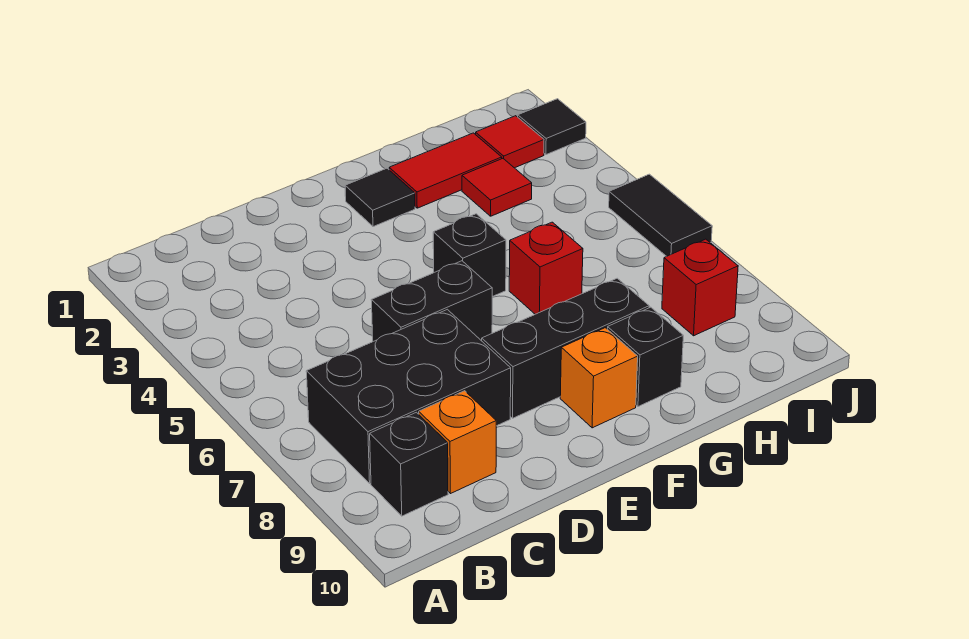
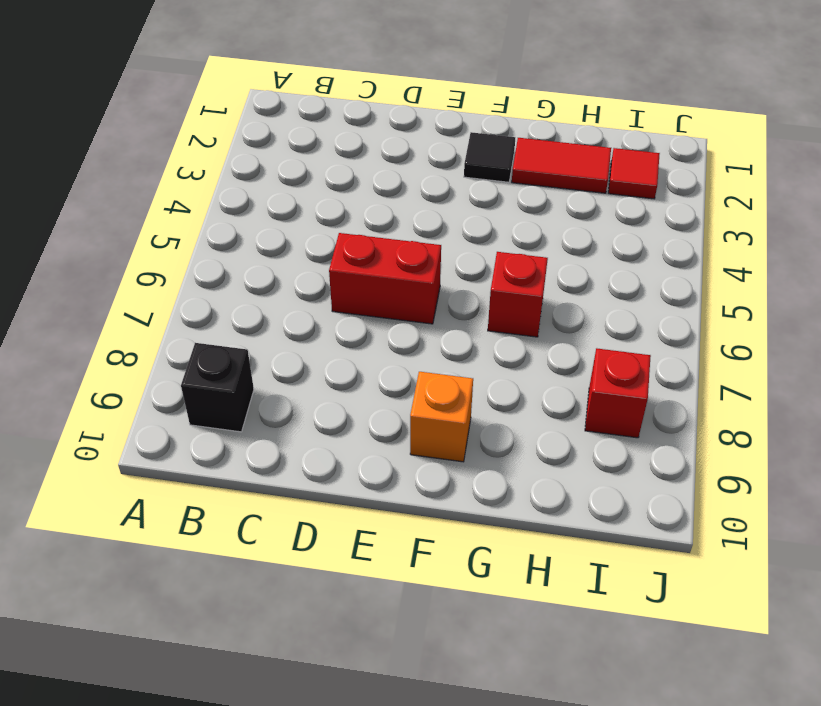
red brick D6:E6 level 1 -> black brick D6:E6 level 1
none -> black brick B7:D8 level 1
none -> orange brick C9 level 1
none -> black brick E8:G8 level 1

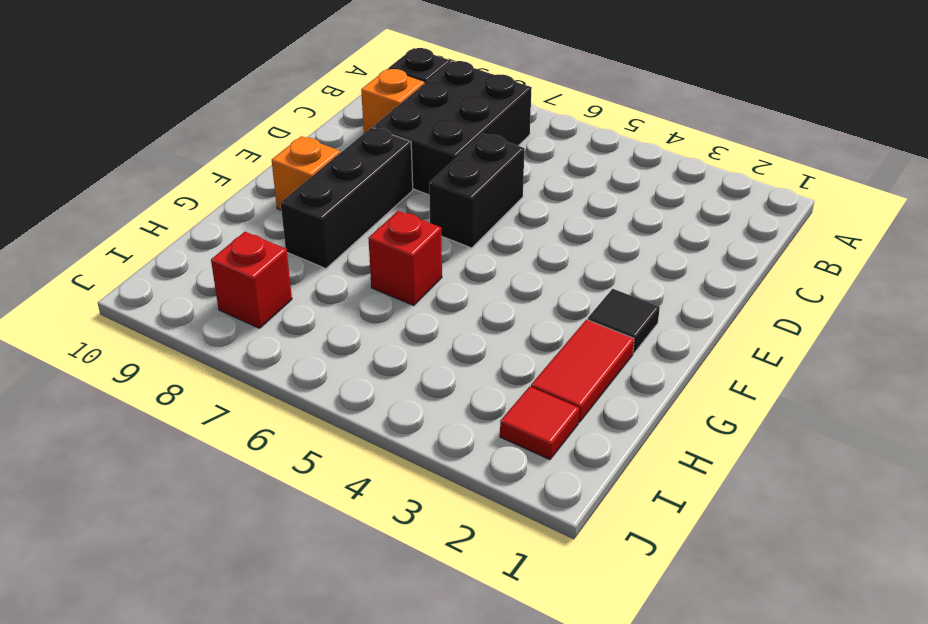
none -> black brick F5 level 1
none -> black brick G9 level 1
none -> red tile H3 level 1

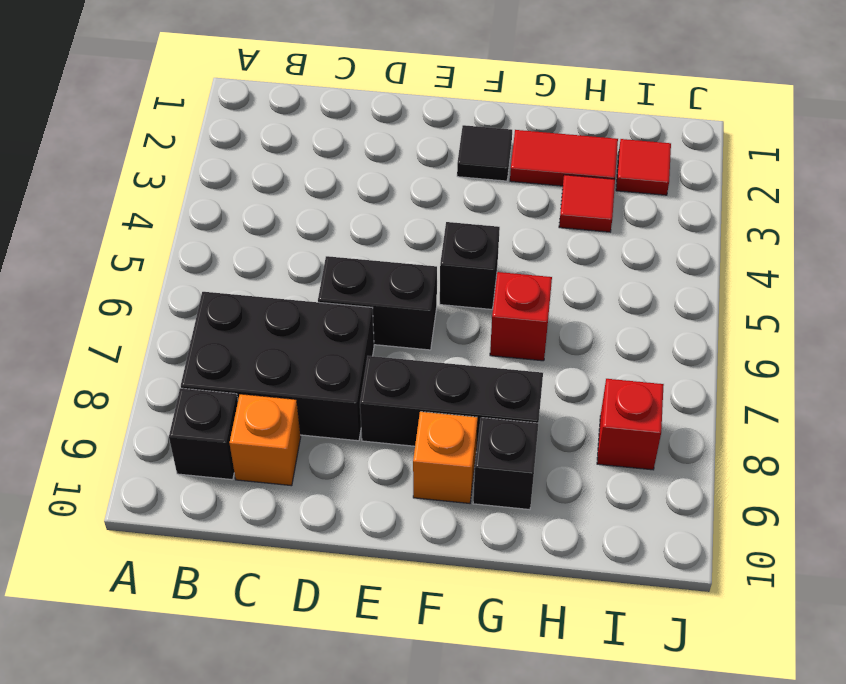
none -> black tile J2 level 1
none -> black tile J5:J6 level 1

